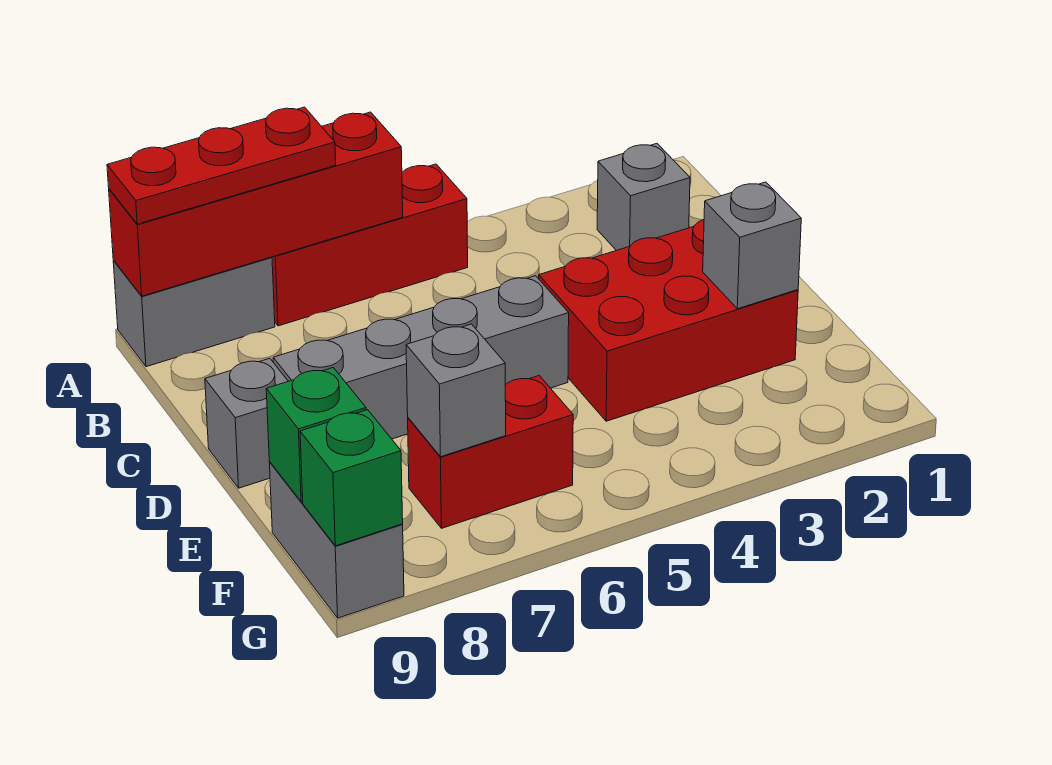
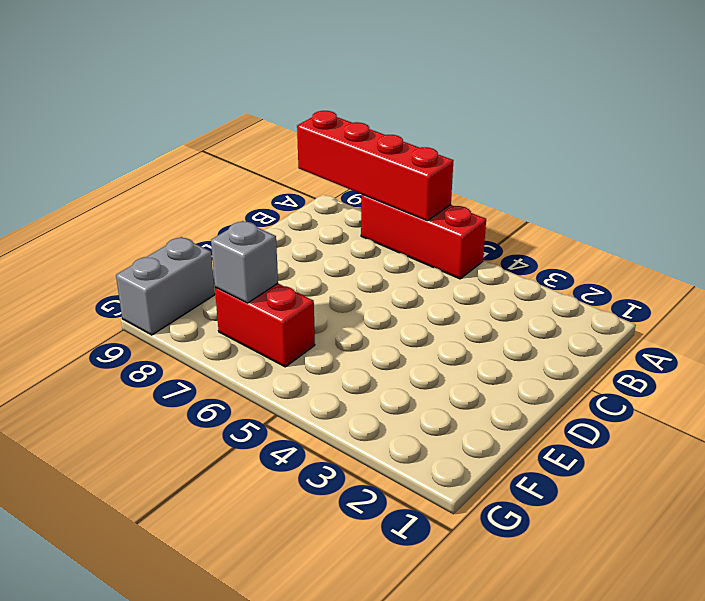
none -> grey brick A8:A9 level 1
none -> grey brick B2 level 1
none -> red brick D2:E4 level 1

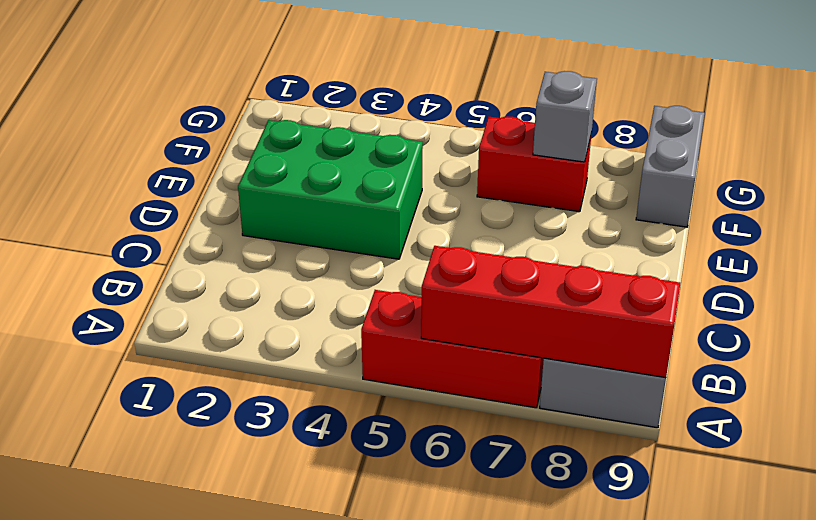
green brick D2:E4 level 1 -> red brick D2:E4 level 1
none -> grey brick B2 level 1
none -> grey brick D5:D8 level 1
none -> grey brick D9 level 1

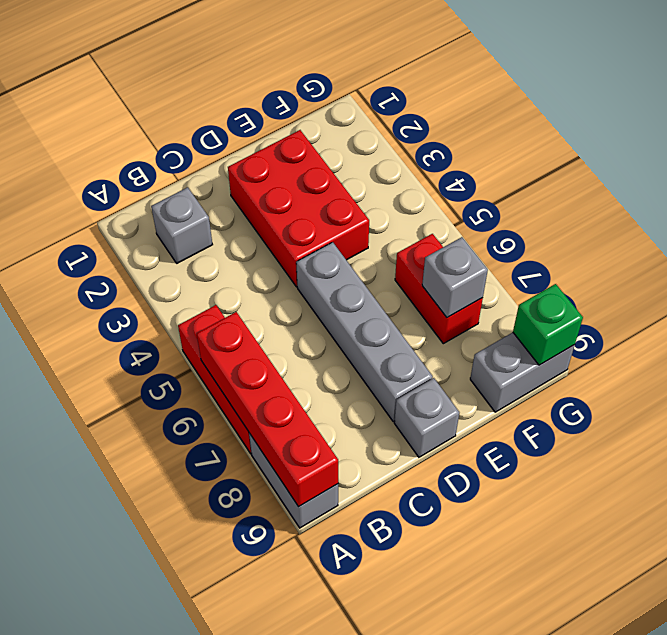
none -> grey brick E2 level 2
none -> green brick F9 level 2
none -> red plate A7:A9 level 3

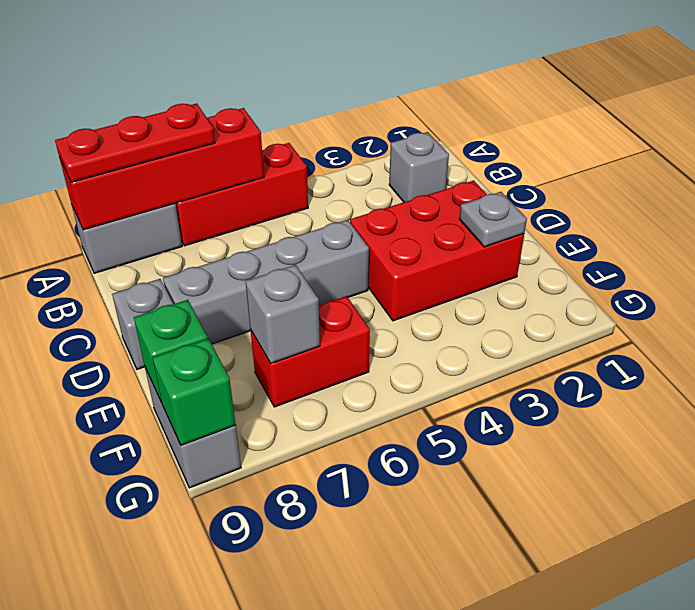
grey plate E2 level 2 -> grey brick E2 level 2

